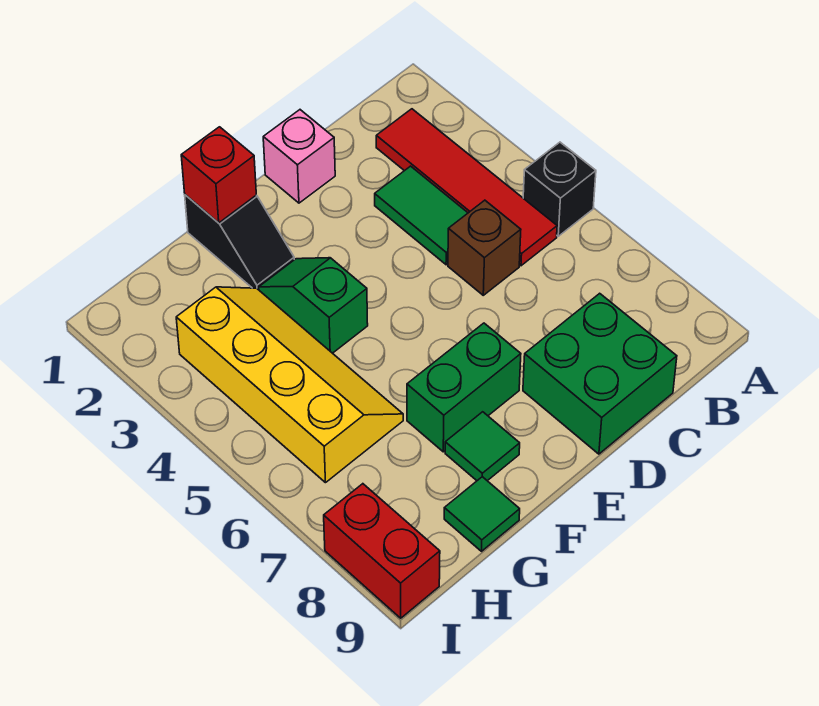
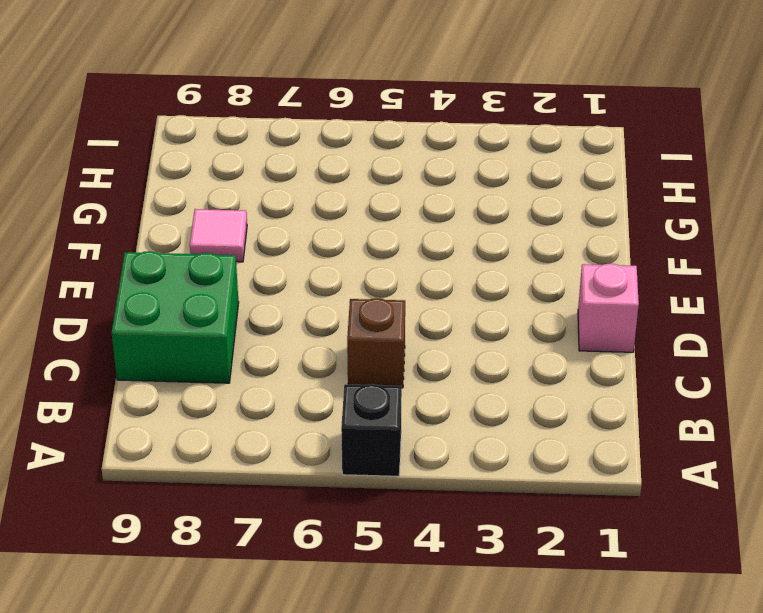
pink tile F8 level 1 -> green tile F8 level 1
none -> red tile B2:B5 level 1
none -> green tile C3:C4 level 1
none -> green brick E7:F7 level 1

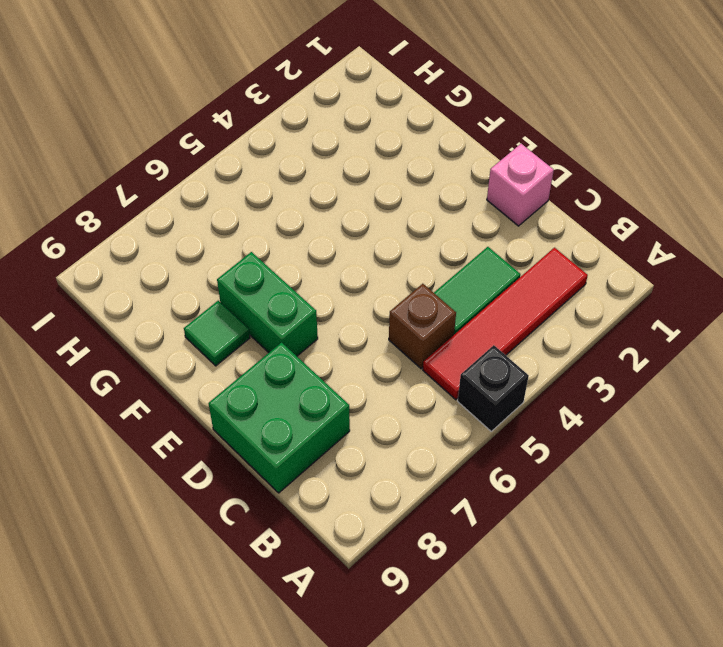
none -> black slope F1:F2 level 1 top 1
none -> green slope F3:F4 level 1 top 4
none -> yellow slope G3:H6 level 1 top H

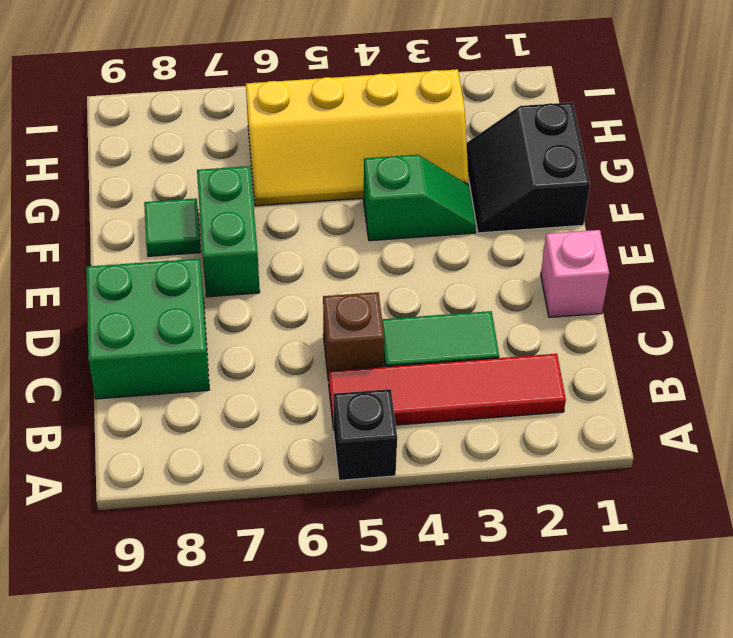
black slope F1:G2 level 1 top 1 -> black slope F1:F2 level 1 top 1
none -> green tile G9 level 1
none -> red brick I8:I9 level 1
none -> red brick F1 level 2

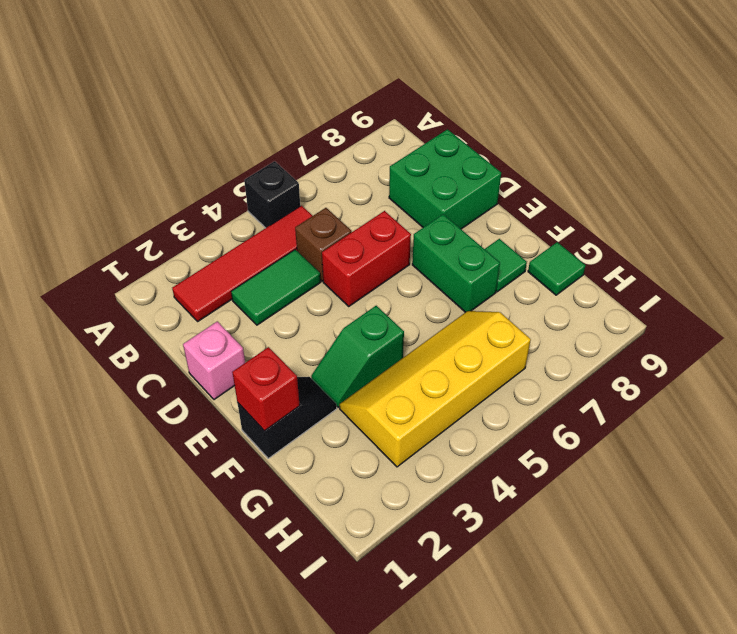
red brick D5:D6 level 1 -> red brick I8:I9 level 1

